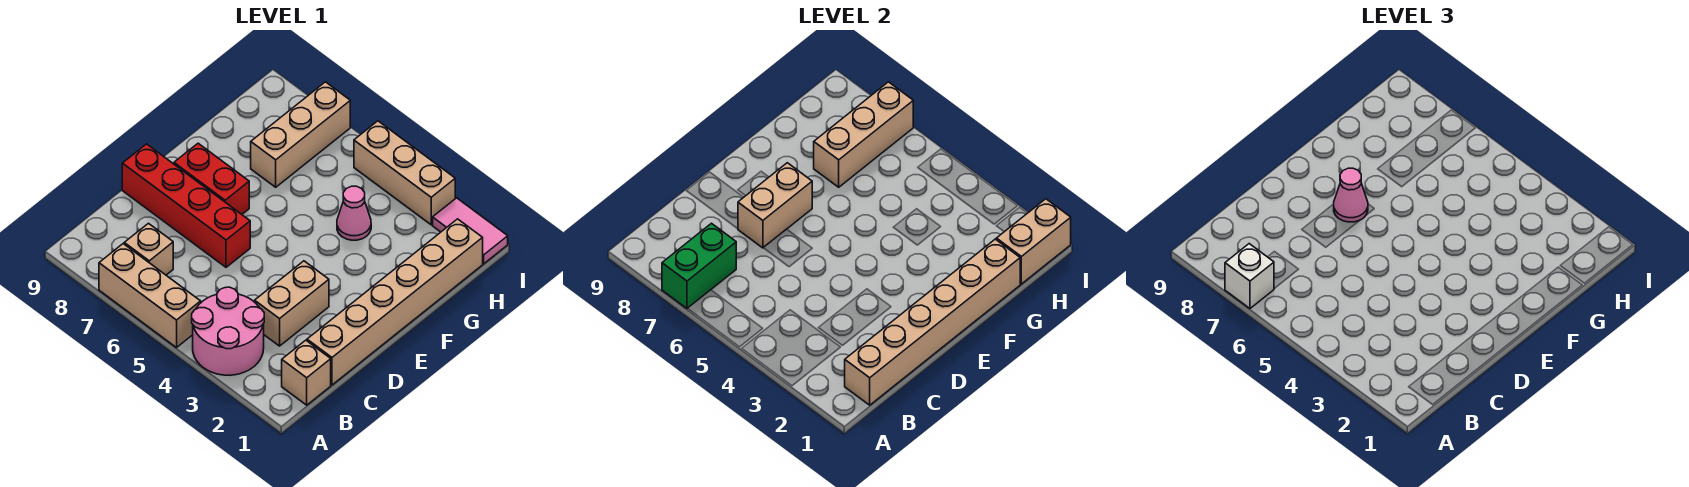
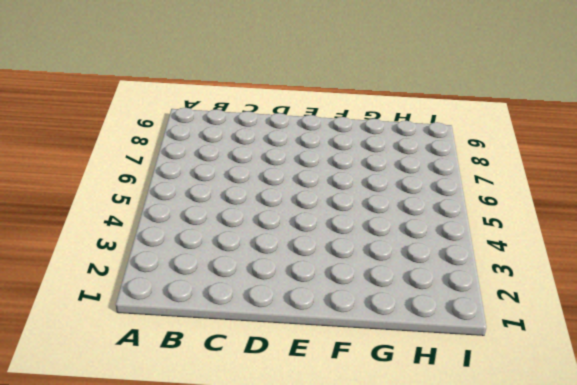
none -> pink round brick A3:B4 level 1
none -> tan brick A5:A7 level 1
none -> tan brick B1 level 1

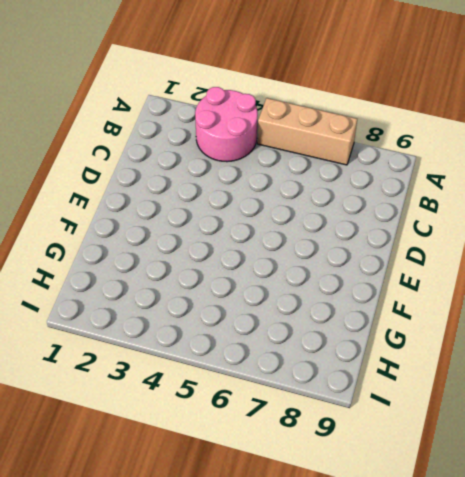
none -> tan brick B1 level 1
none -> tan brick B7 level 1
none -> tan brick C1:H1 level 1

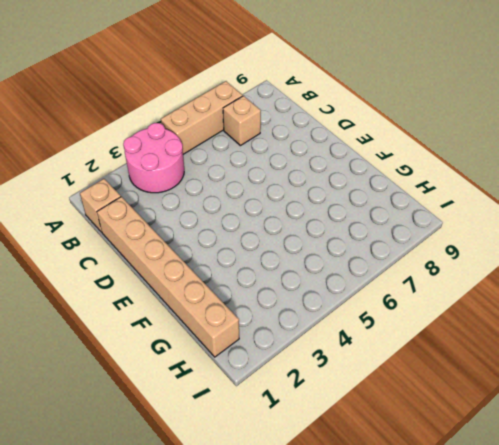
none -> tan brick C3:D3 level 1
none -> red brick D6:D9 level 1
none -> red brick E7:E8 level 1

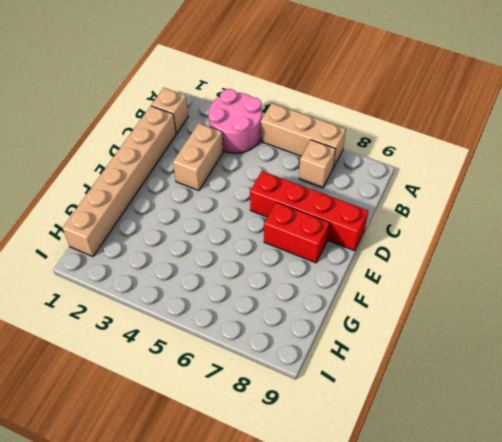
none -> pink cone G4 level 1
none -> tan brick G7:I7 level 1
none -> pink tile I1:I2 level 1

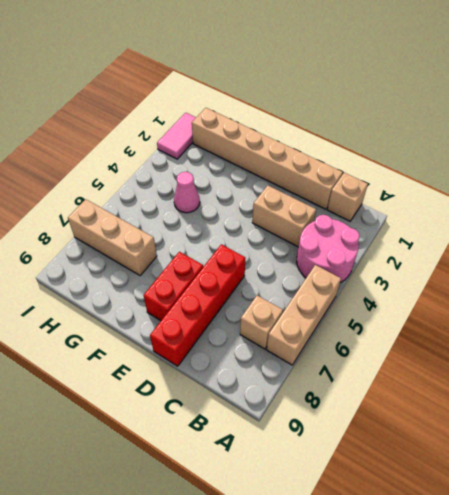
none -> tan brick I3:I5 level 1
none -> green brick A7:B7 level 2
none -> tan brick B1:G1 level 2

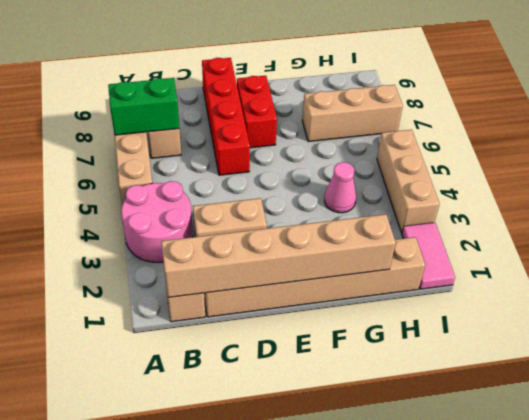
none -> tan brick D7:E7 level 2
none -> tan brick G7:I7 level 2
none -> tan brick H1:I1 level 2

